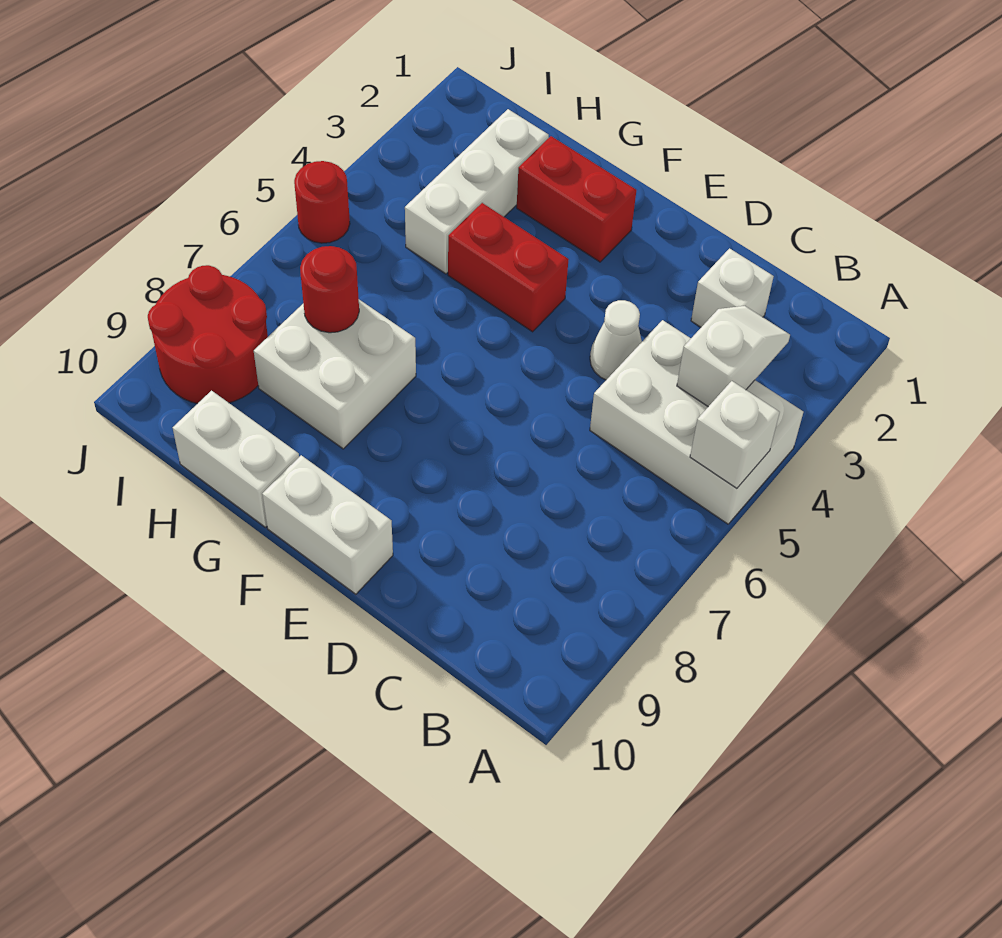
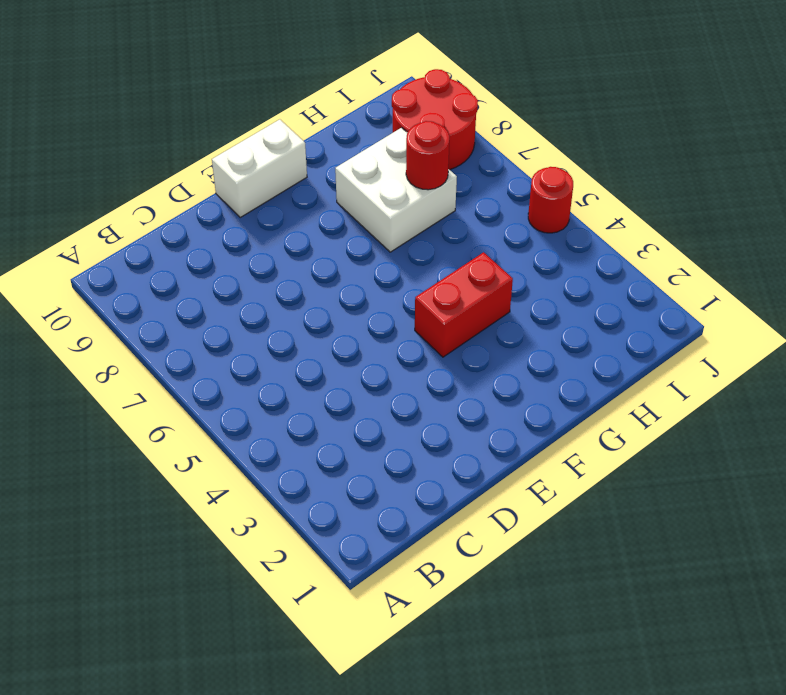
none -> white brick A4:C5 level 1
none -> white brick C2 level 1
none -> white cone D4 level 1

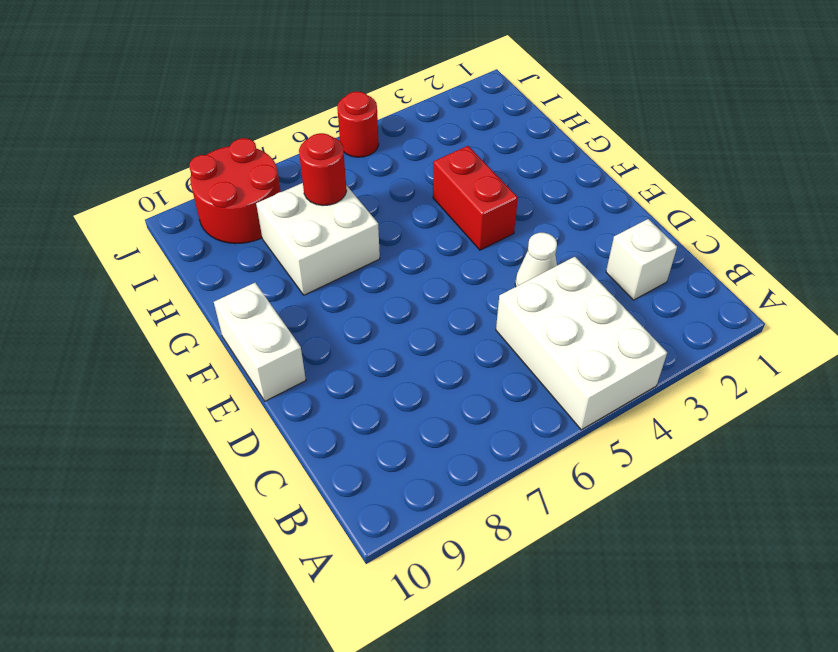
none -> red brick F2:G2 level 1
none -> white brick G10:H10 level 1
none -> white brick H2:H4 level 1

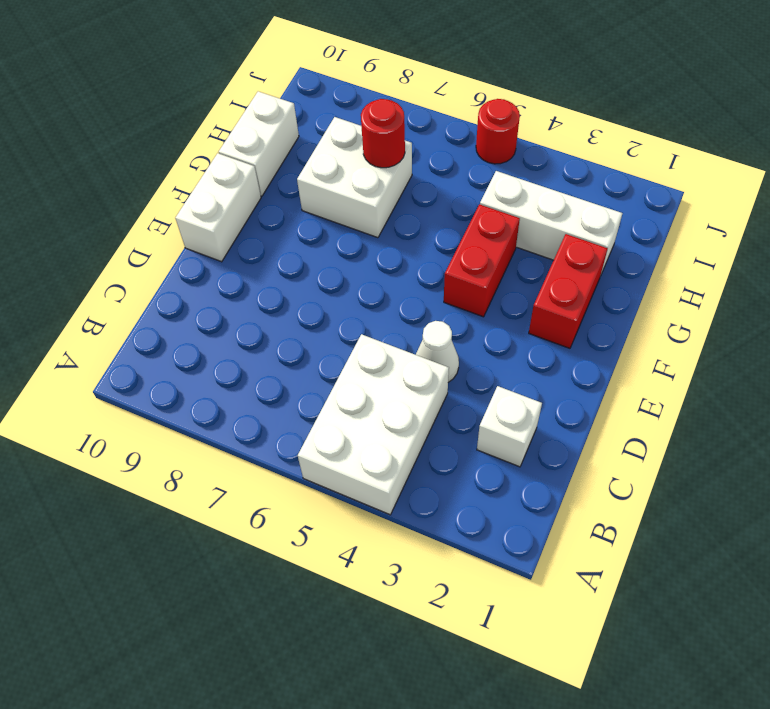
none -> red round brick I8:J9 level 1
none -> white brick A5 level 2
none -> white slope B3:B4 level 2 top 4

